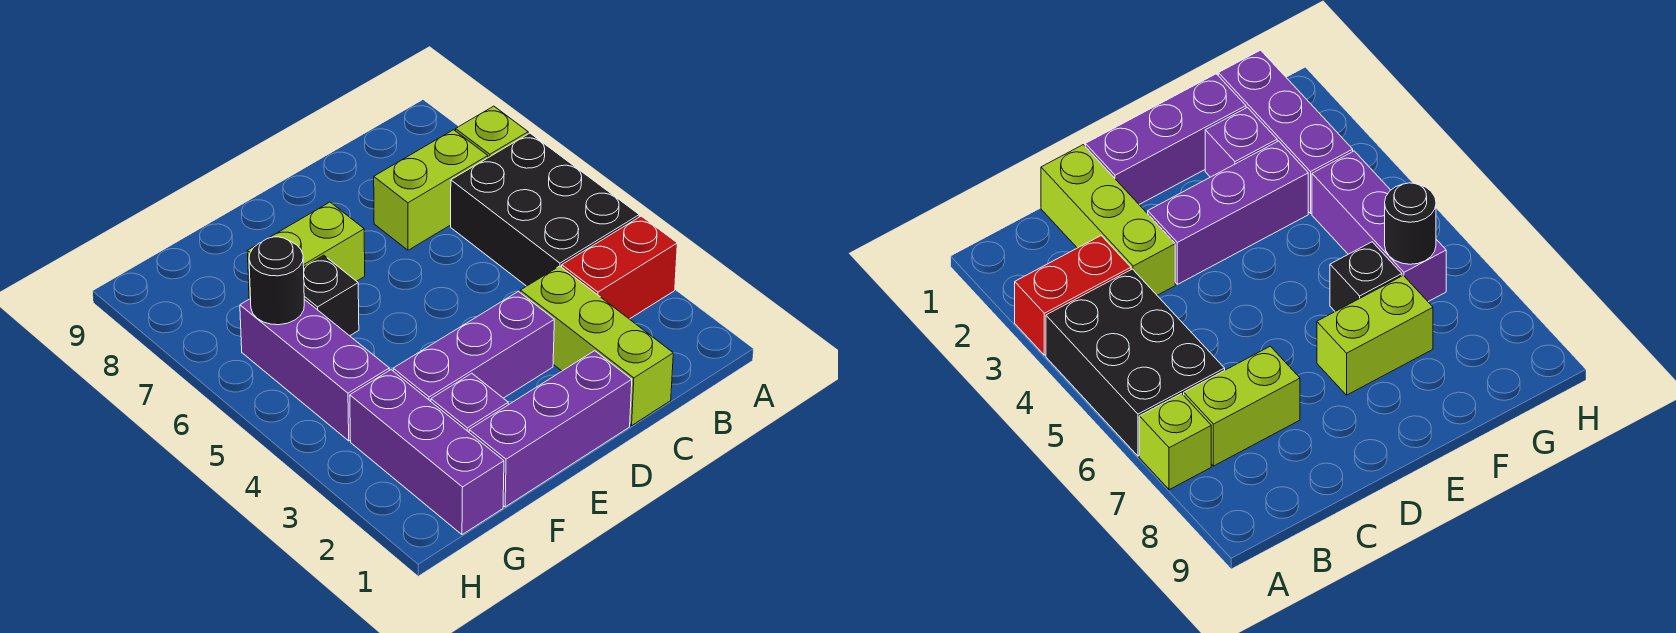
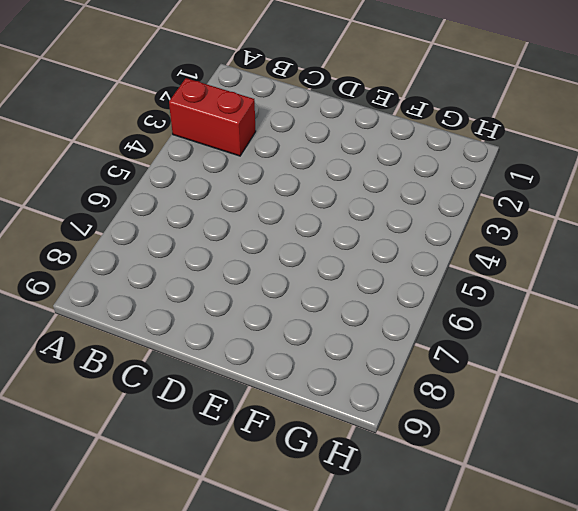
none -> black brick A4:B6 level 1
none -> lime brick A7 level 1
none -> lime brick B7:C7 level 1

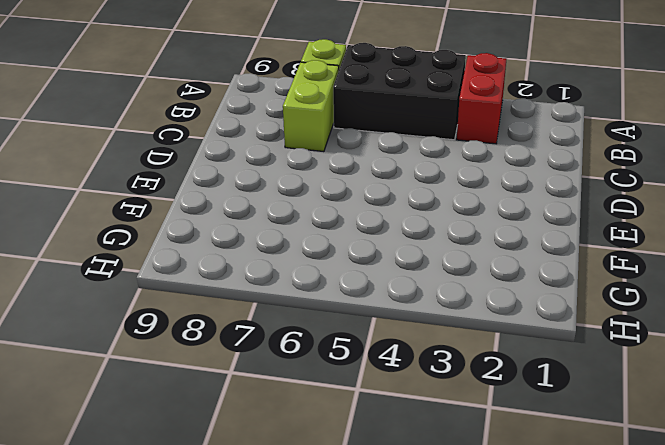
none -> lime brick C1:C3 level 1
none -> purple brick D1:F1 level 1
none -> purple brick D3:F3 level 1

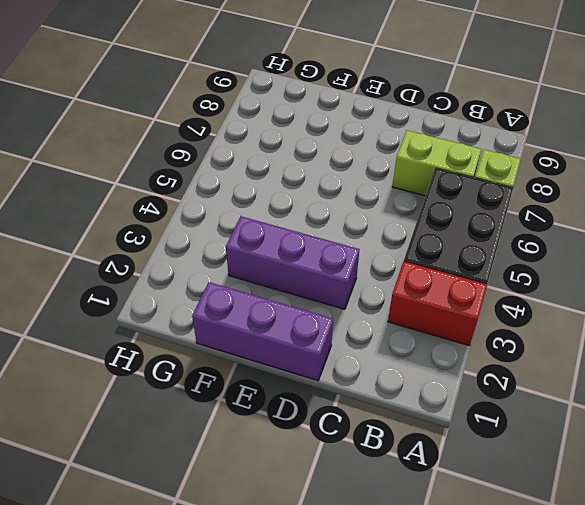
none -> lime brick C1:C3 level 1
none -> lime brick E7:F7 level 1
none -> purple brick F2 level 1

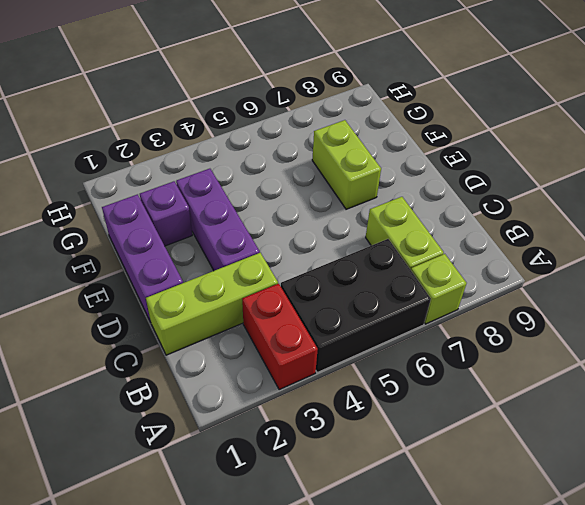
none -> black brick F6 level 1
none -> purple brick G1:G3 level 1
none -> purple brick G4:G6 level 1

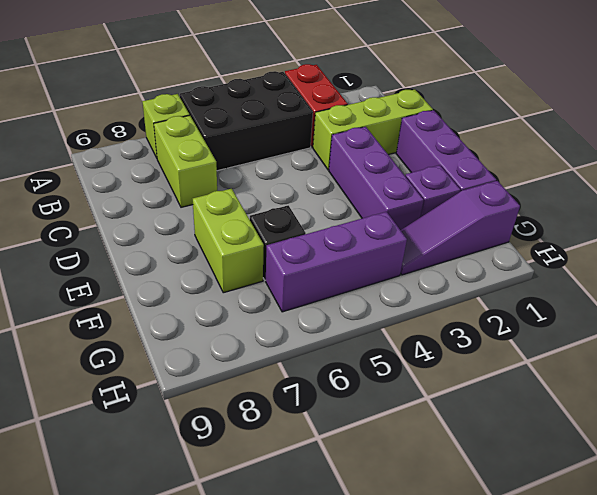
purple slope G1:G3 level 1 top 1 -> purple brick G1:G3 level 1
none -> black round brick G6 level 2

